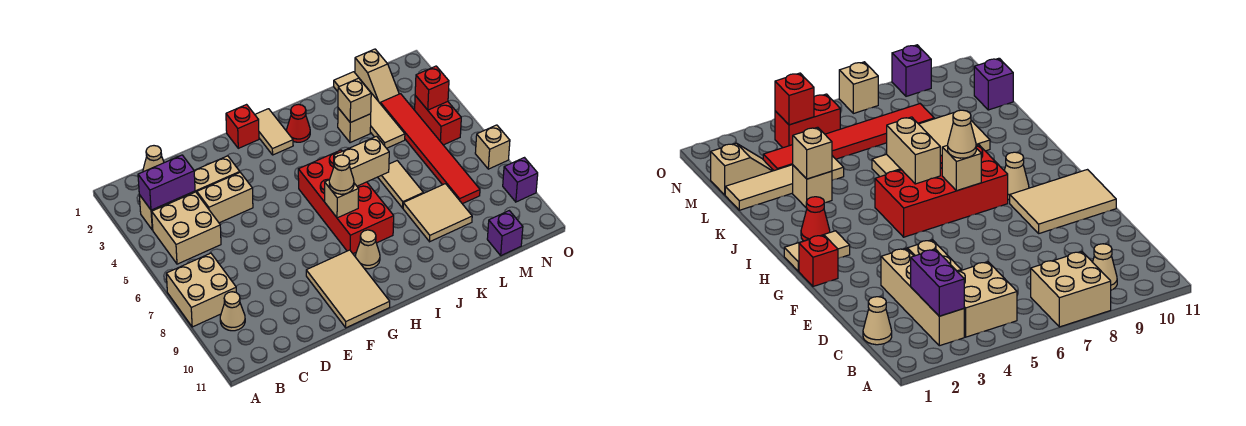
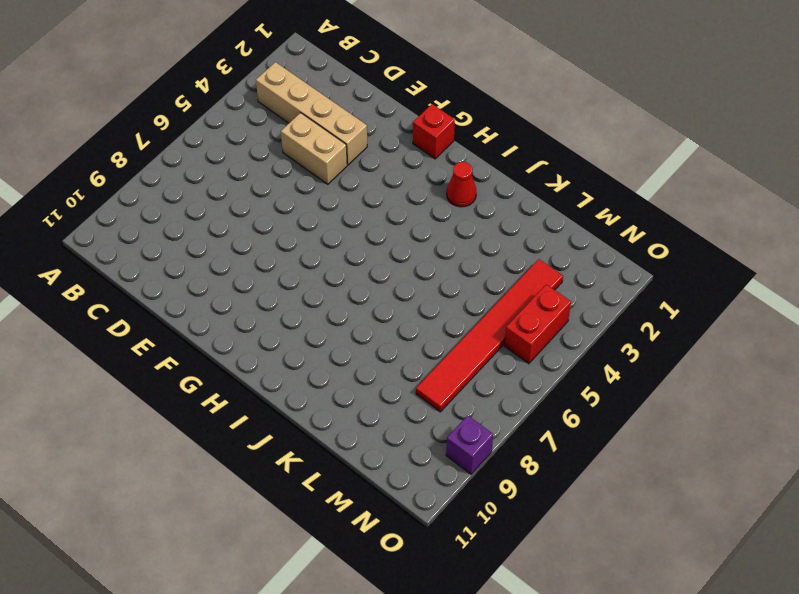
none -> tan brick A7:B8 level 1
none -> tan brick B4:C5 level 1
none -> tan cone B9 level 1

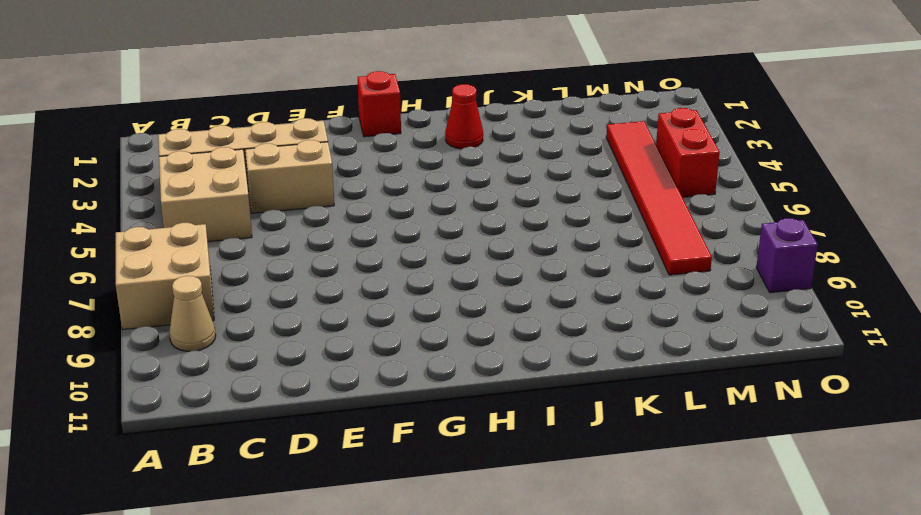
none -> tan cone C1 level 1
none -> tan tile F9:G11 level 1
none -> tan tile H1:H2 level 1

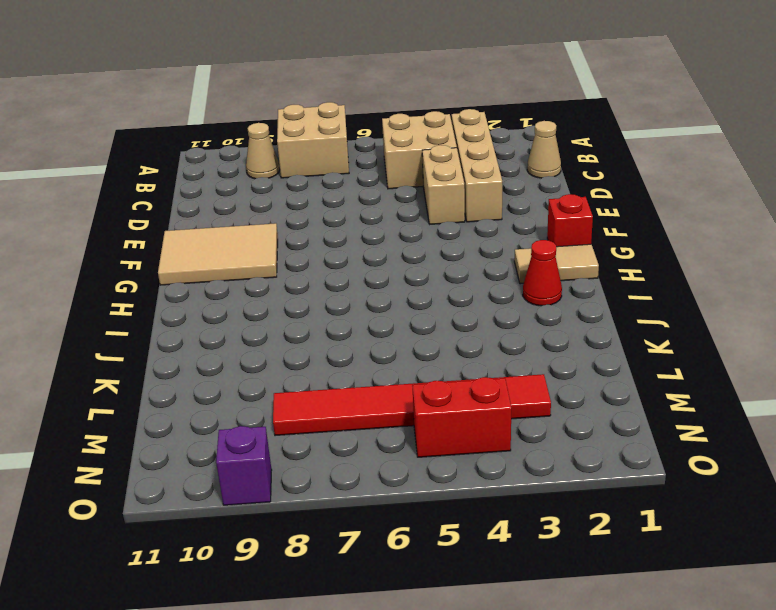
none -> red brick H5:I8 level 1
none -> tan cone H9 level 1
none -> tan brick K3 level 1

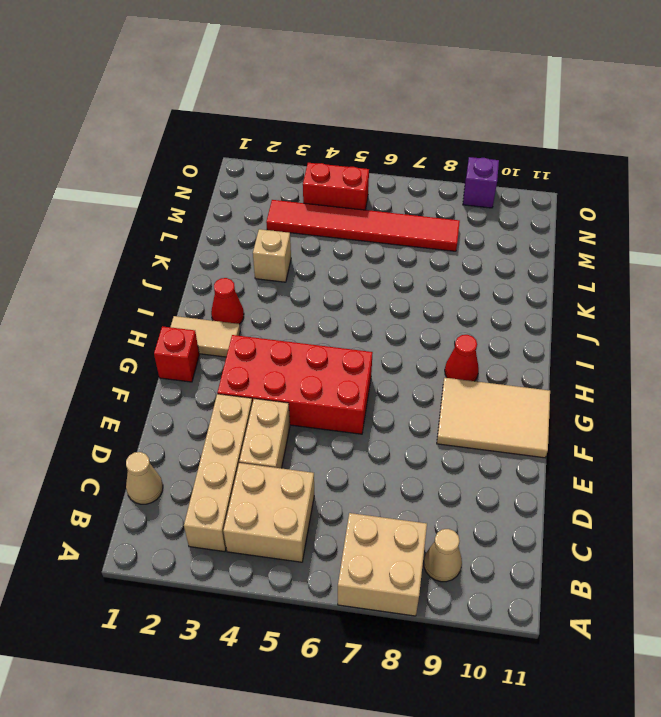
red brick F3:G6 level 1 -> red brick H5:I8 level 1
red cone H9 level 1 -> tan cone H9 level 1
none -> tan tile K6:K7 level 1
none -> tan tile K8:L9 level 1
none -> tan tile L1:L4 level 1

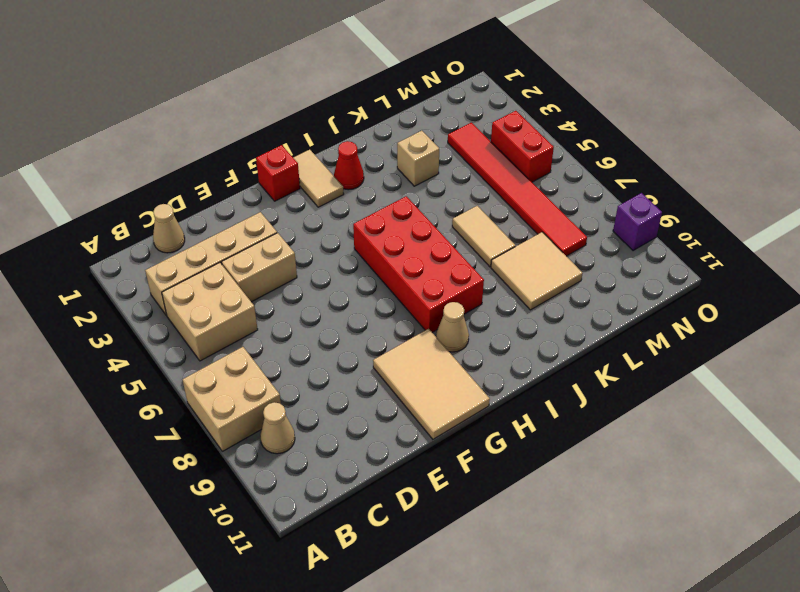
none -> tan tile L1:L4 level 1
none -> tan slope M1:M2 level 1 top 1
none -> purple brick M11 level 1

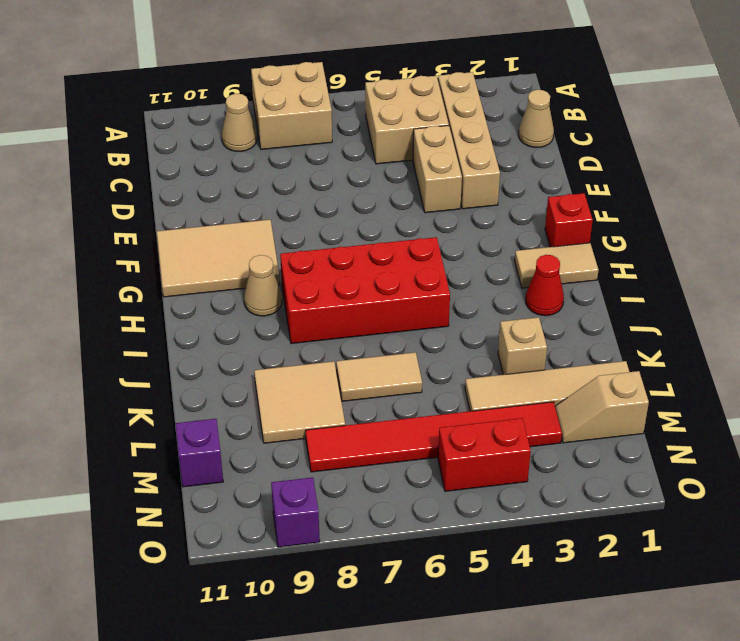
none -> tan brick O7 level 1
none -> purple brick B3:C3 level 2
none -> tan brick H7 level 2

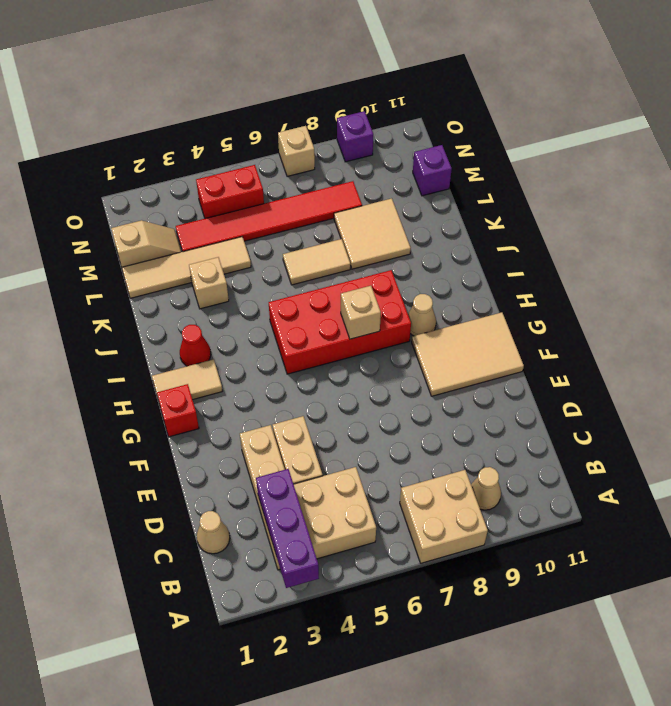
purple brick A3:C3 level 2 -> purple brick B3:C3 level 2
none -> tan brick I6:J6 level 2
none -> tan brick K3 level 2
none -> red brick N4 level 2

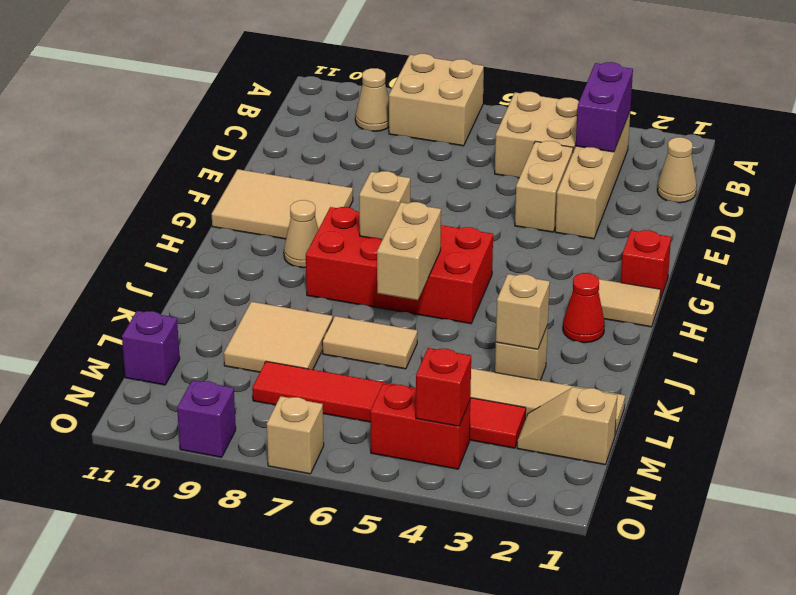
none -> tan cone H7 level 3

